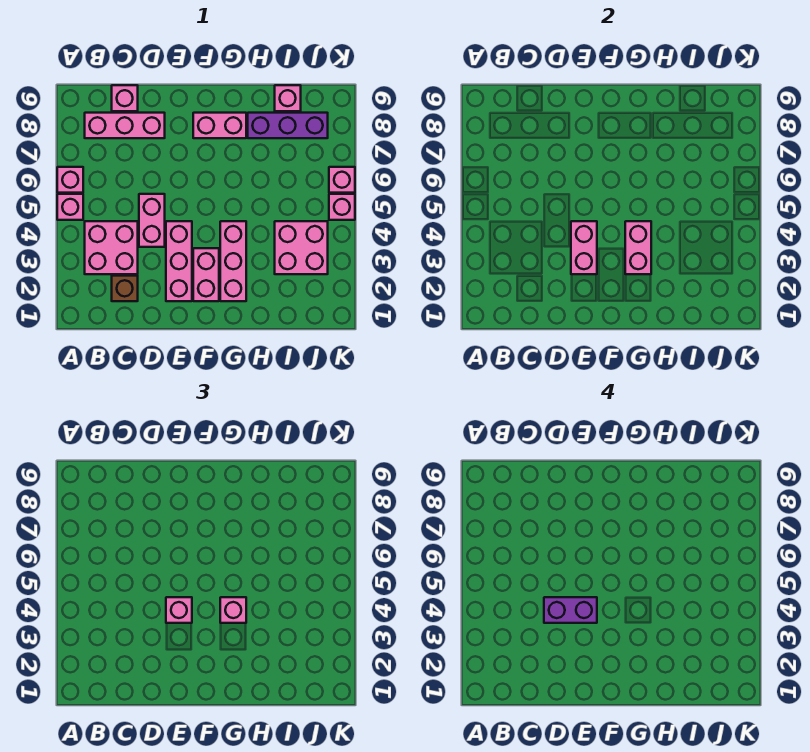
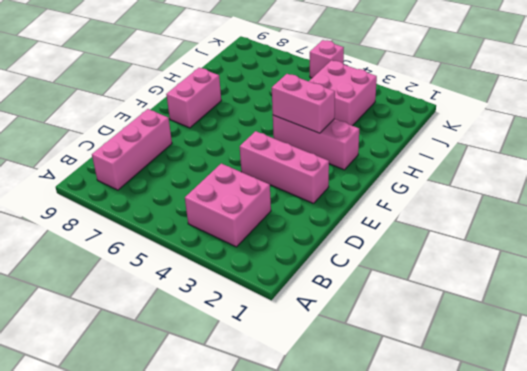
none -> pink brick A5 level 1
none -> pink brick A6 level 1
none -> brown brick C2 level 1

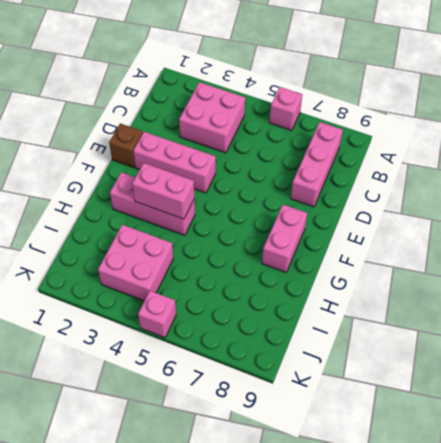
brown brick E1 level 1 -> brown brick C2 level 1
none -> pink brick A5 level 1
none -> pink brick C9 level 1
none -> pink brick D4:D5 level 1

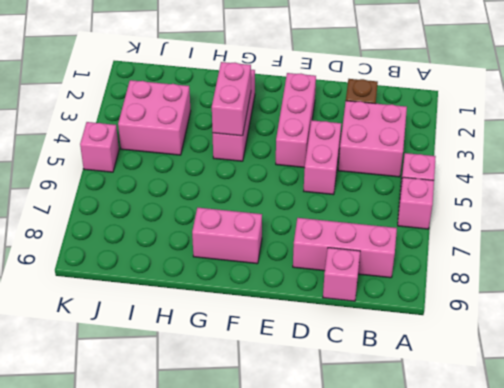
none -> pink brick F2:F3 level 1
none -> purple brick H8:J8 level 1
none -> pink brick I9 level 1

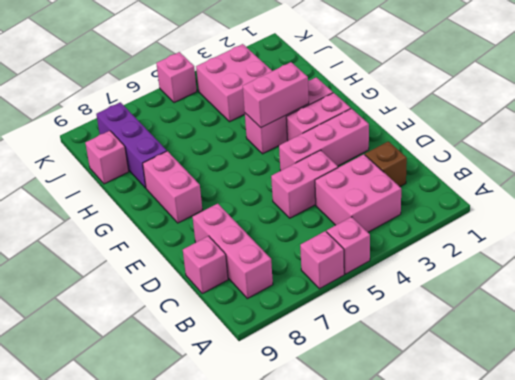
none -> pink brick K6 level 1
none -> pink brick E3:E4 level 2
none -> pink brick E4 level 3

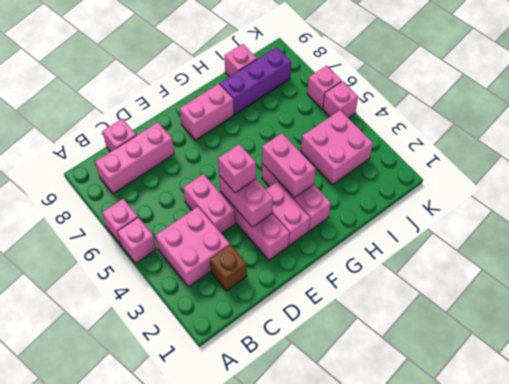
none -> pink brick G4 level 3
none -> purple brick D4:E4 level 4

